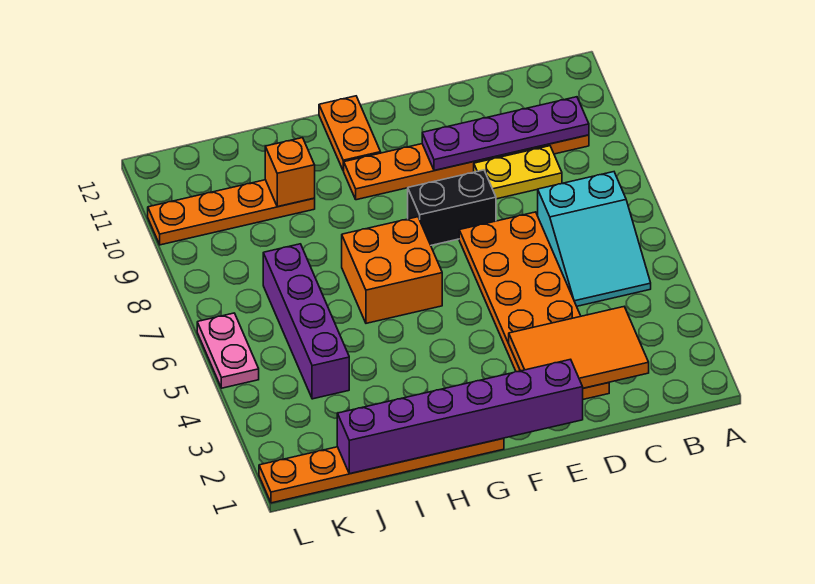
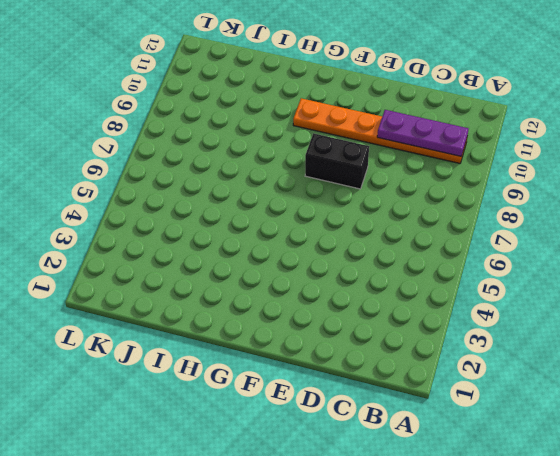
purple plate B10:D10 level 2 -> purple plate B10:E10 level 2
none -> cyan slope B5:C7 level 1 top 7
none -> yellow plate C9:D9 level 1
none -> orange plate D2:E7 level 1

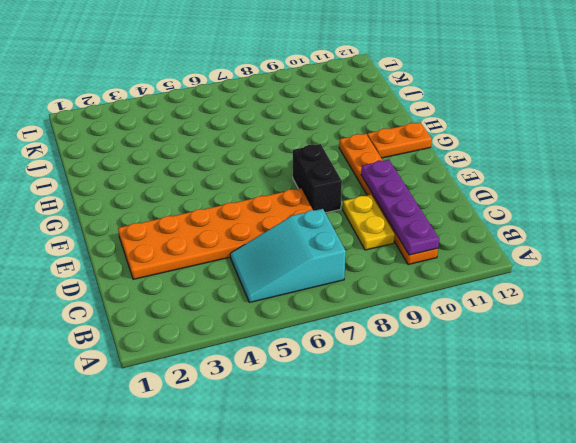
none -> orange plate G1:L1 level 1
none -> orange brick G6:H7 level 1
none -> orange plate I10:L10 level 1

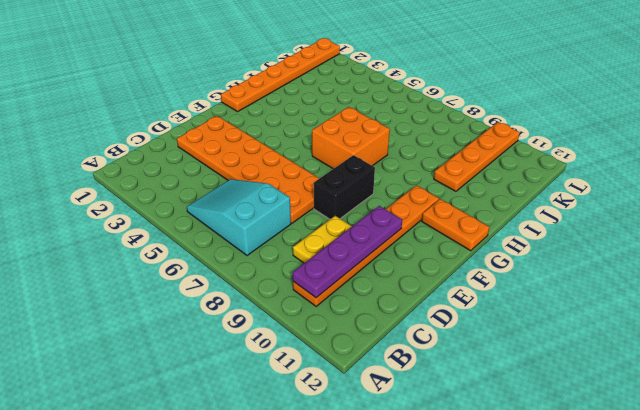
none -> purple brick J4:J7 level 1
none -> pink plate L5:L6 level 1
none -> orange tile C2:E3 level 2

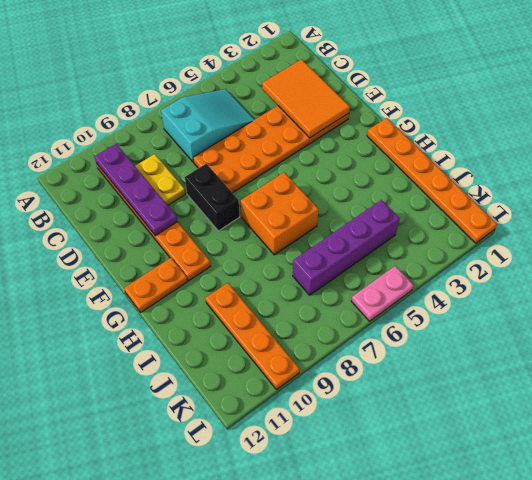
none -> purple brick E1:J1 level 2
none -> orange brick I10 level 2

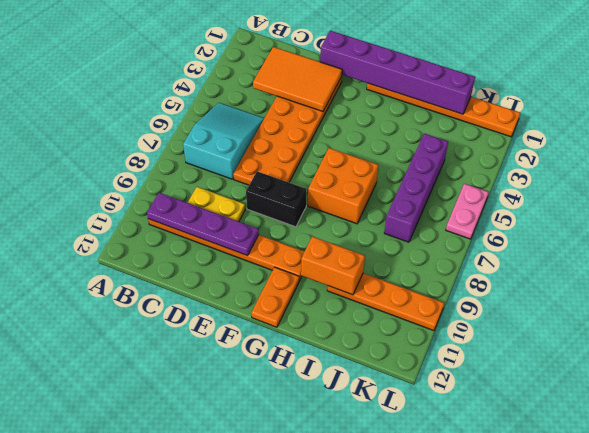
orange brick H10:I10 level 2 -> orange brick I10 level 2

